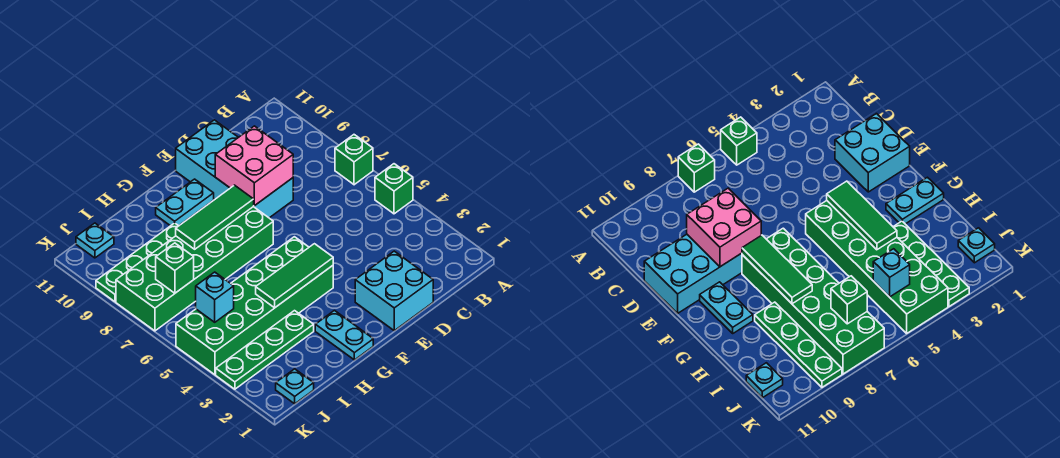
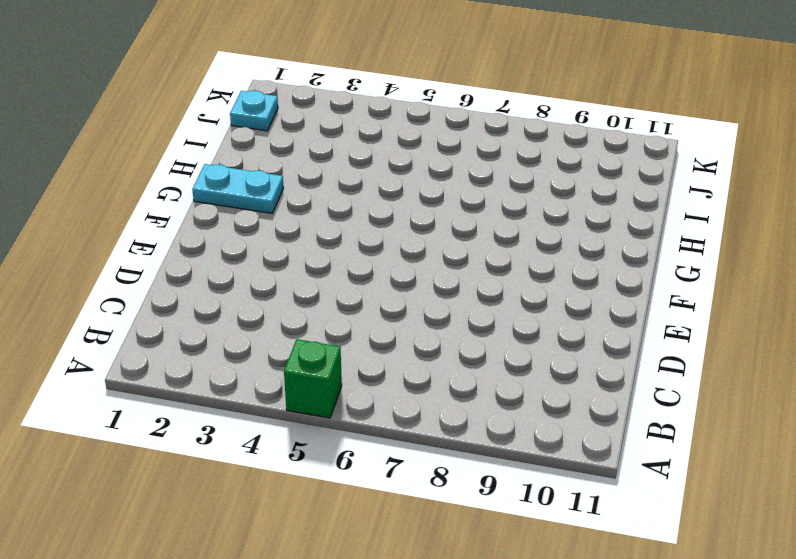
none -> green brick A7 level 1
none -> cyan brick D1:E2 level 1
none -> cyan brick D8:E11 level 1

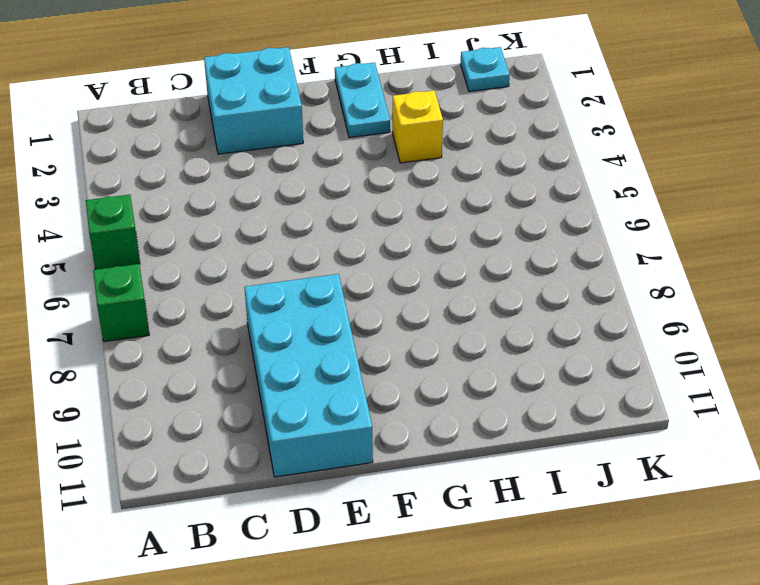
yellow brick H3 level 1 -> green plate H3:K3 level 1
none -> green brick F4:K5 level 1
none -> green brick F7:K8 level 1
none -> cyan plate F10:G10 level 1

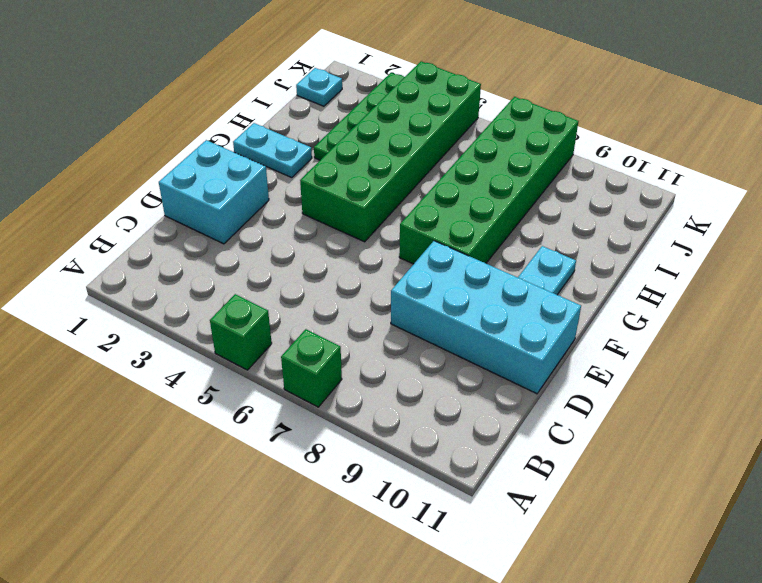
none -> green plate H9:K9 level 1
none -> cyan plate J11 level 1
none -> pink brick D8:E9 level 2

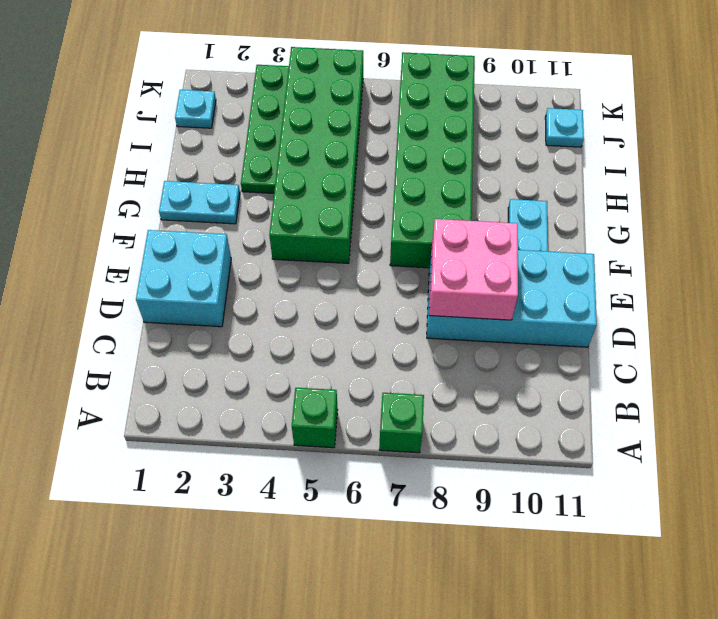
none -> green plate H9:K9 level 1
none -> green tile F4:H4 level 2
none -> green tile F8:H8 level 2

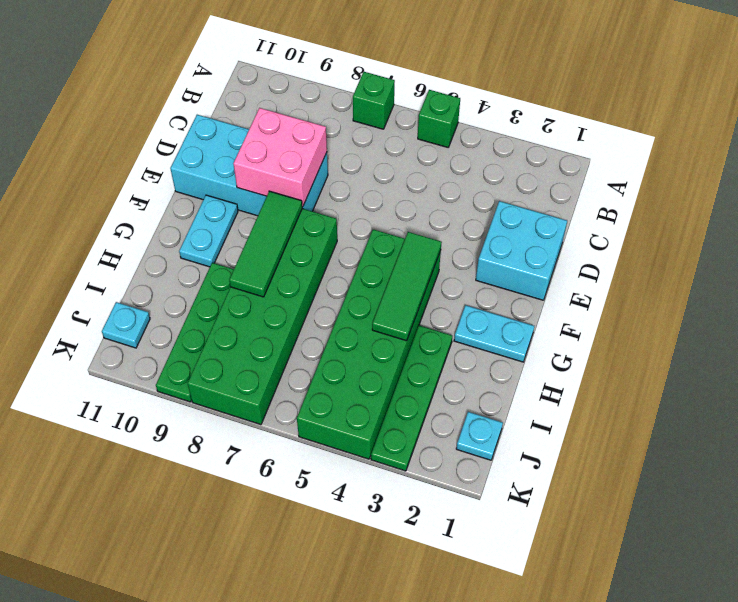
none -> cyan brick J5 level 2
none -> green brick J7 level 2

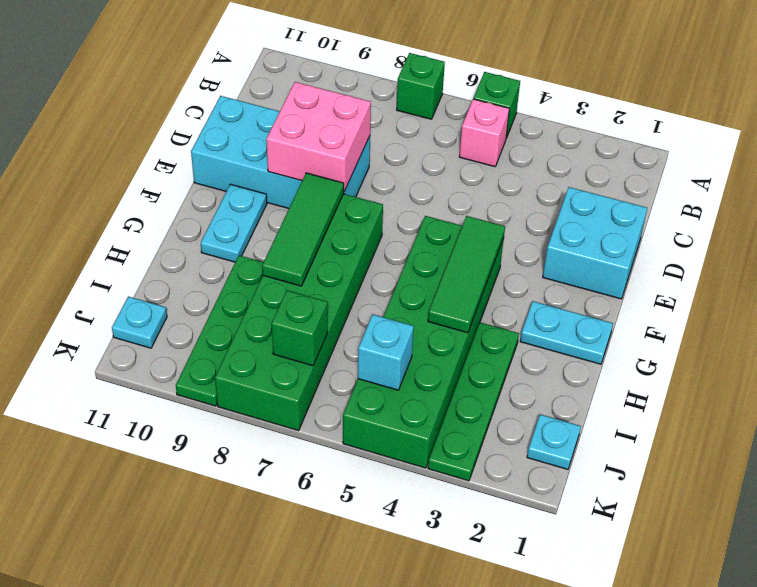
pink brick B5 level 1 -> none

